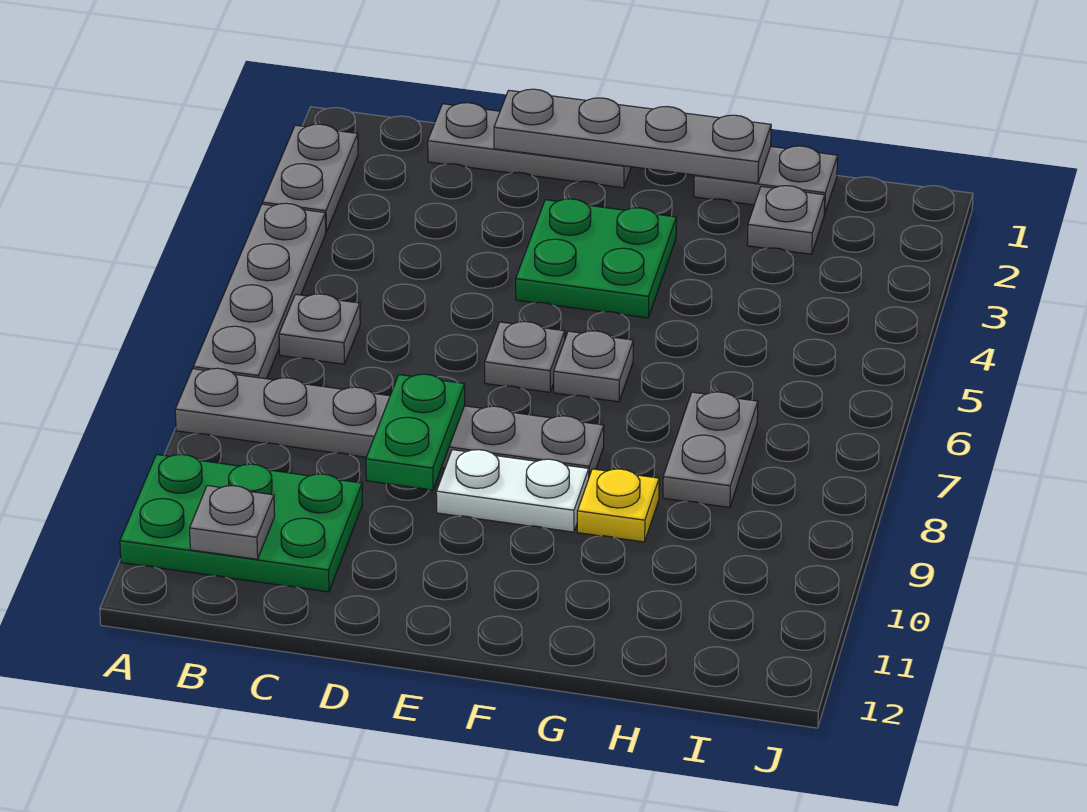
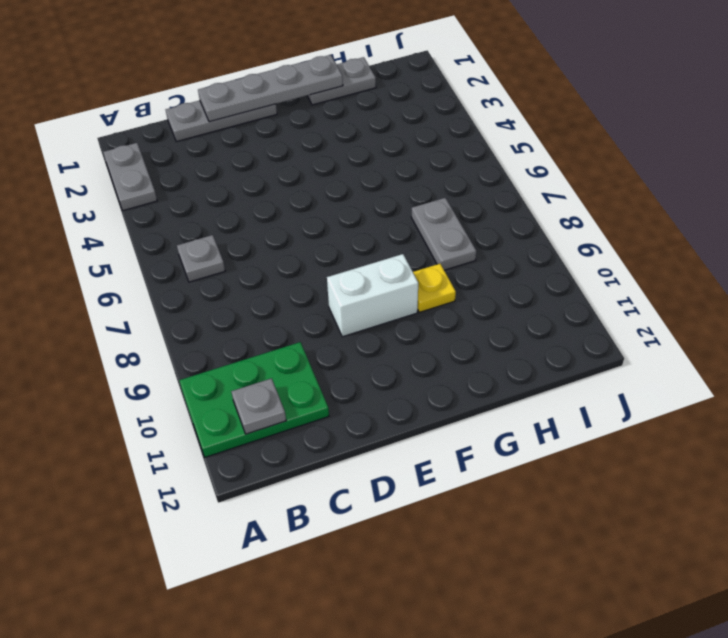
white brick E9:F9 level 1 -> white plate E9:F9 level 1
none -> grey plate A4:A7 level 1
none -> grey plate A8:F8 level 1
none -> green plate E3:F4 level 1

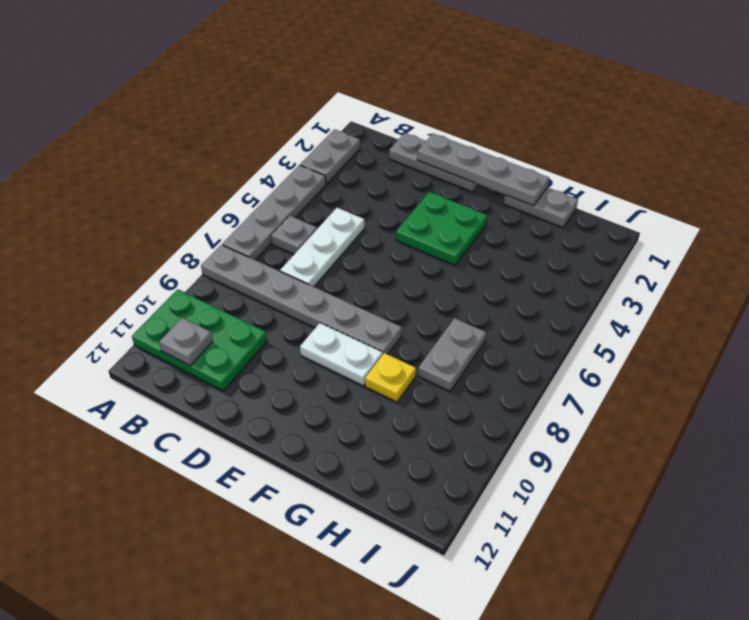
white plate C5:C7 level 1 -> none
none -> grey plate E6 level 1
none -> grey plate F6 level 1
none -> grey plate H2 level 1

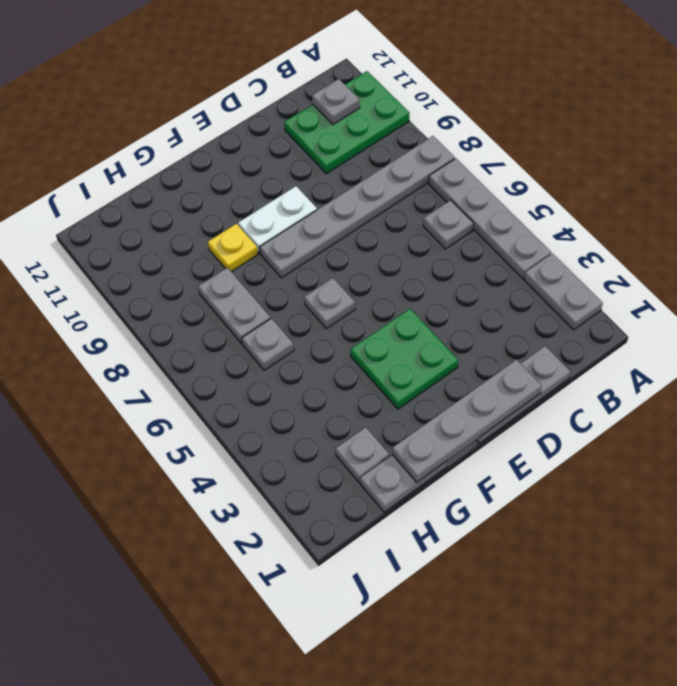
grey plate H6 level 1 -> grey plate E6 level 1
none -> green plate D8:D9 level 2

